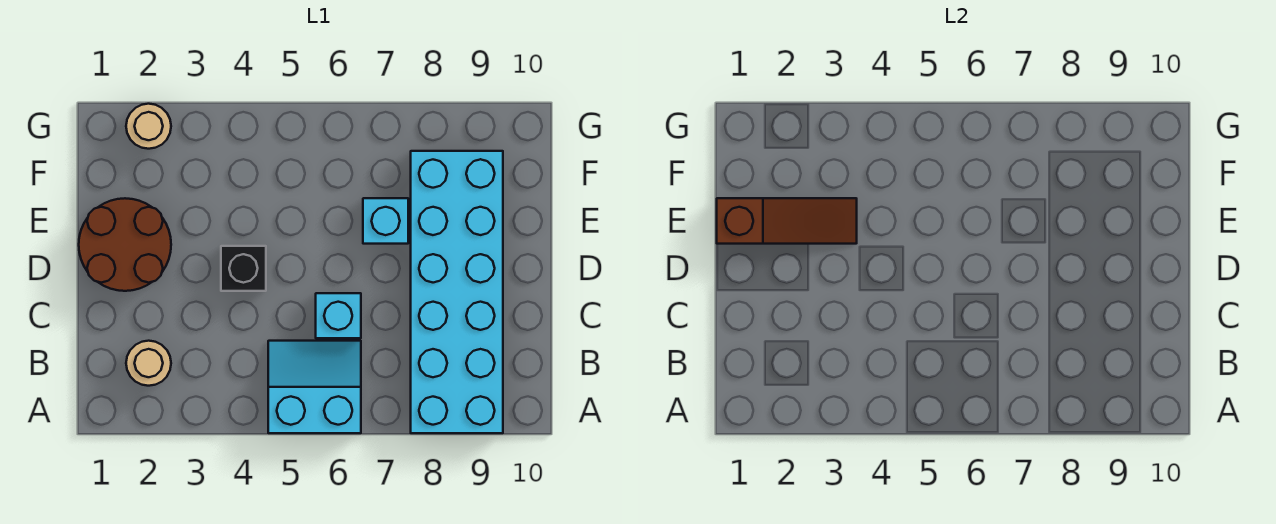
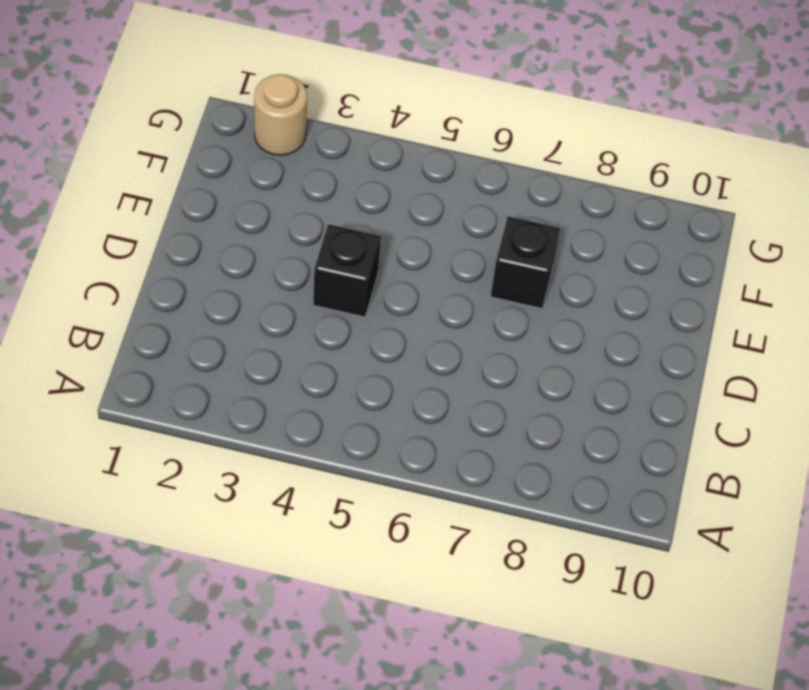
black brick E7 level 1 -> cyan brick E7 level 1
none -> cyan slope A5:B6 level 1 top A
none -> cyan brick A8:F9 level 1

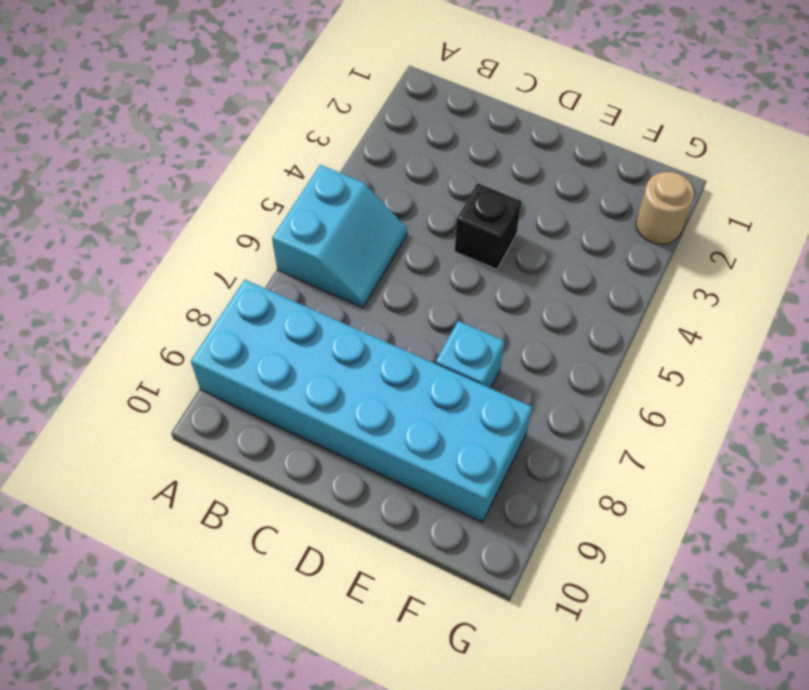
none -> tan round brick B2 level 1
none -> cyan brick C6 level 1

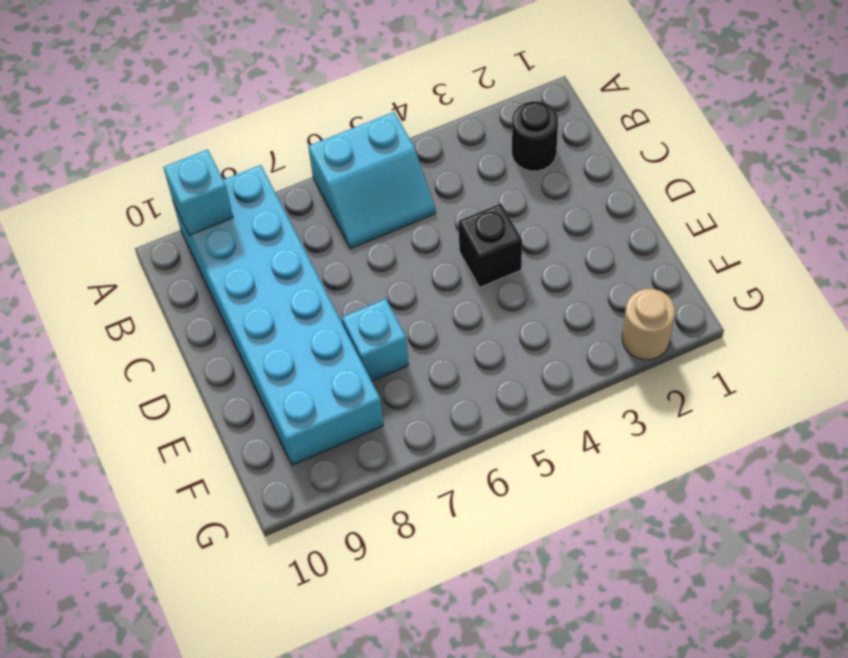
cyan brick A9 level 2 -> cyan brick C6 level 1
black round brick B2 level 1 -> tan round brick B2 level 1
none -> brown round brick D1:E2 level 1
none -> brown slope E1:E3 level 2 top 1

